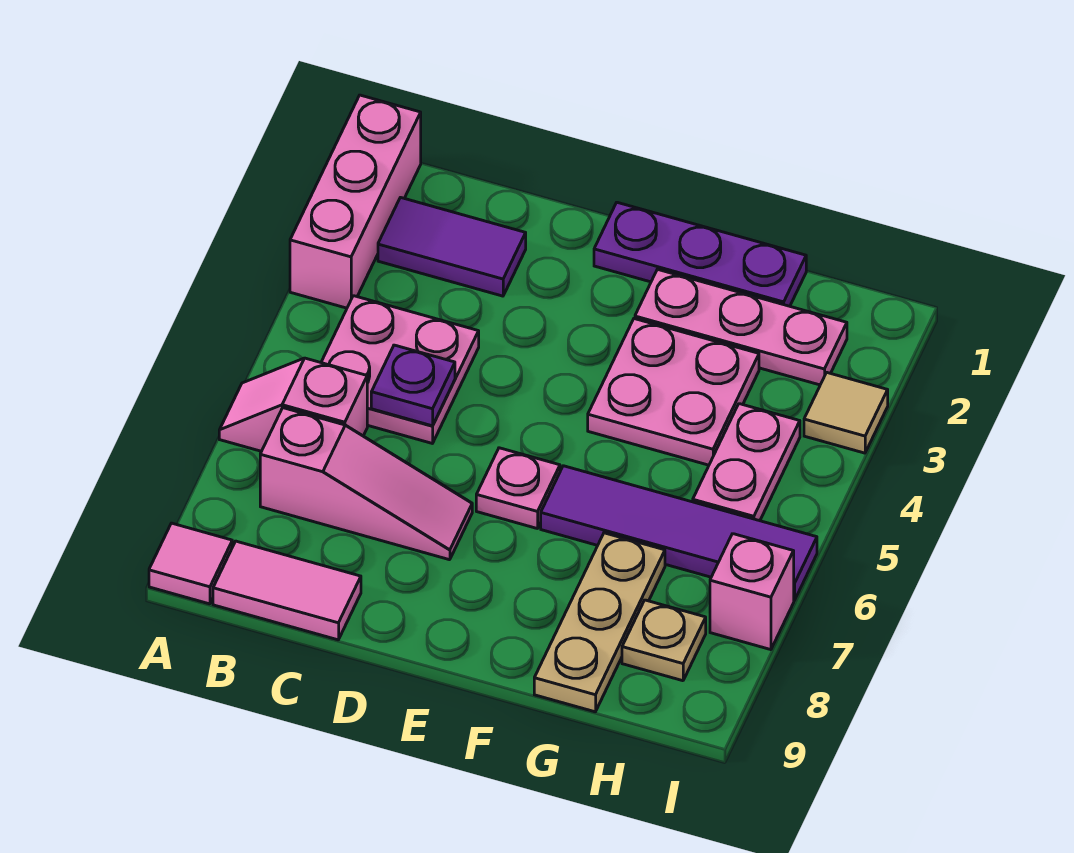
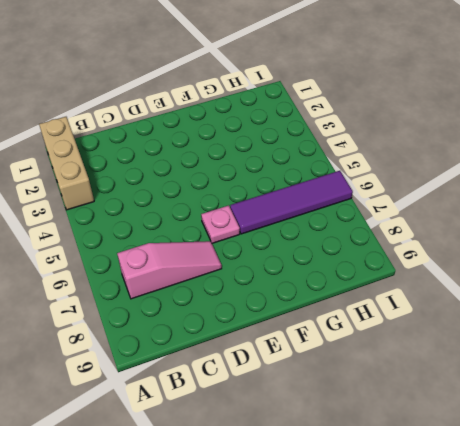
tan brick A1:A3 level 1 -> pink brick A1:A3 level 1
none -> pink slope A6:B6 level 1 top B
none -> pink tile A9 level 1
none -> purple tile B2:C2 level 1

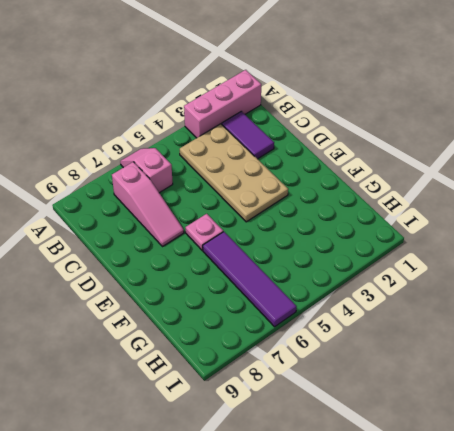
tan plate B3:E4 level 1 -> pink plate B4:C5 level 1
none -> pink tile A9 level 1
none -> pink tile B9:C9 level 1
none -> purple plate E1:G1 level 1

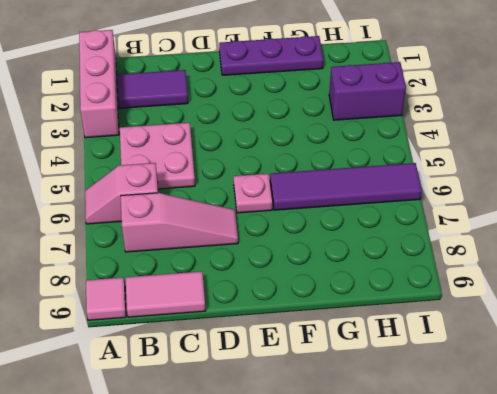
purple brick H3:I3 level 1 -> tan tile I3 level 1
none -> pink plate F2:H2 level 1
none -> pink plate F3:G4 level 1
none -> tan plate G7:G9 level 1

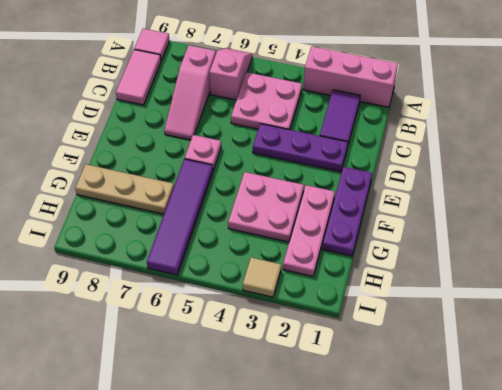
purple plate D2:D4 level 1 -> none
none -> pink plate H4:H5 level 1
none -> tan plate H8 level 1
none -> pink brick I7 level 1

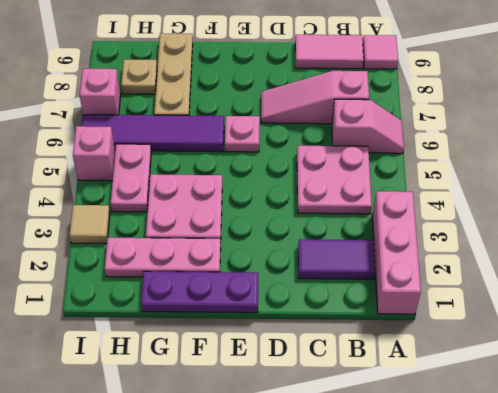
pink brick I5 level 1 -> none
none -> purple plate C5 level 2

